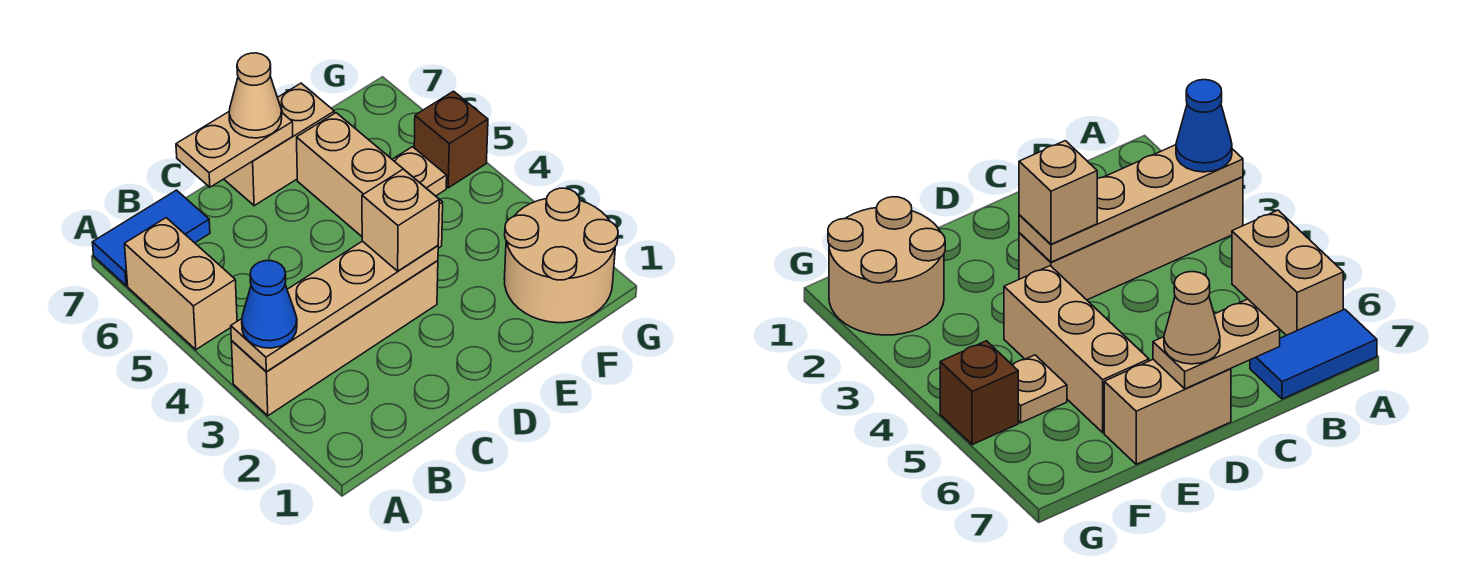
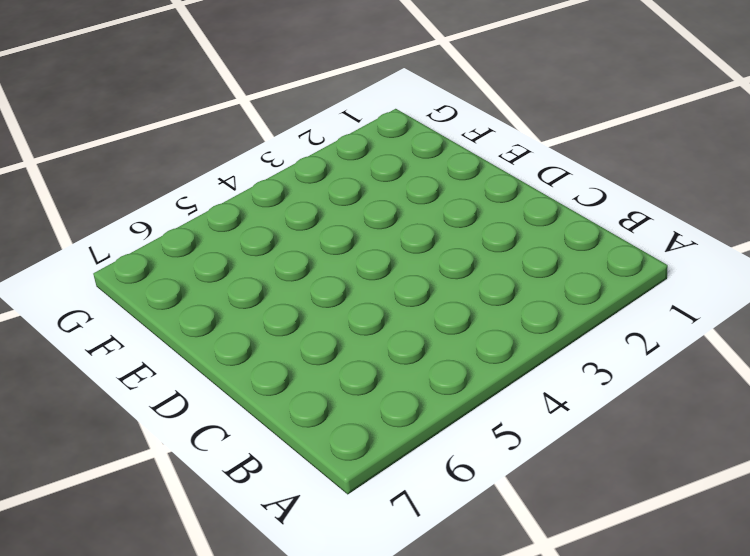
none -> tan brick A3:D3 level 1
none -> tan brick A5:A6 level 1
none -> blue tile A7:B7 level 1

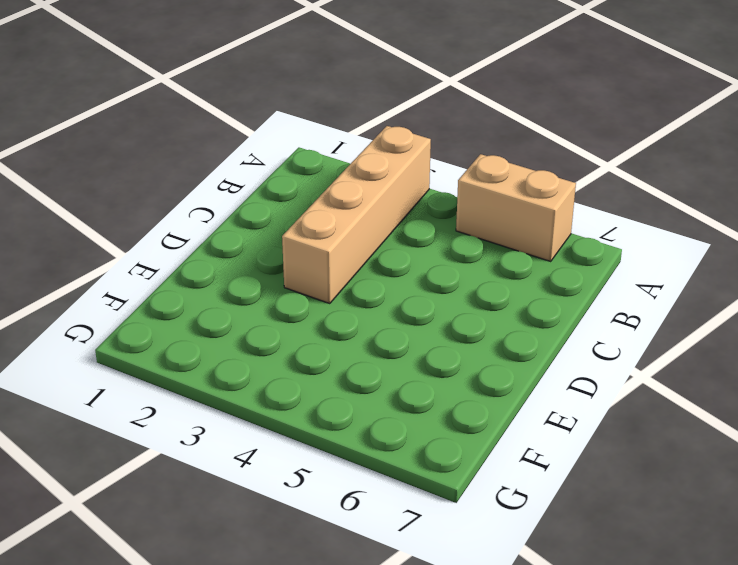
none -> blue tile A7:B7 level 1
none -> tan brick D7:E7 level 1
none -> tan brick E4:E6 level 1

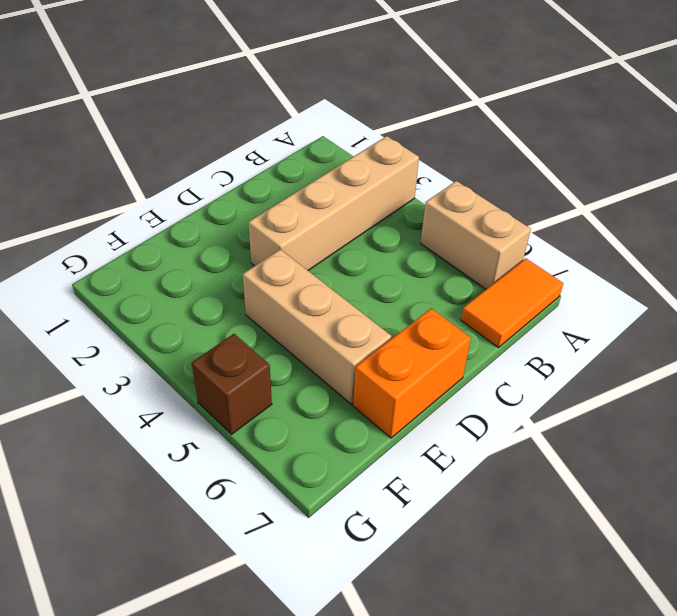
orange tile A7:B7 level 1 -> blue tile A7:B7 level 1
orange brick D7:E7 level 1 -> tan brick D7:E7 level 1
none -> tan round brick F1:G2 level 1
none -> tan plate F5 level 1
none -> tan plate A3:D3 level 2

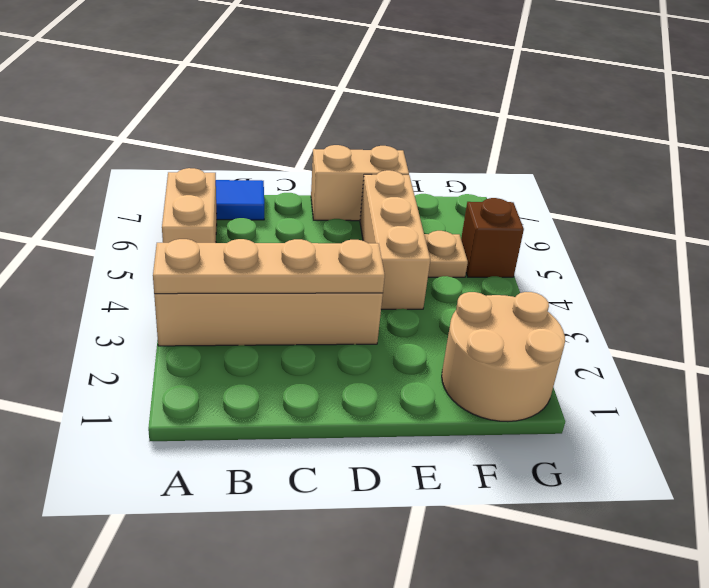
none -> tan plate C7:D7 level 2
none -> blue cone A3 level 3
none -> tan brick D3 level 3

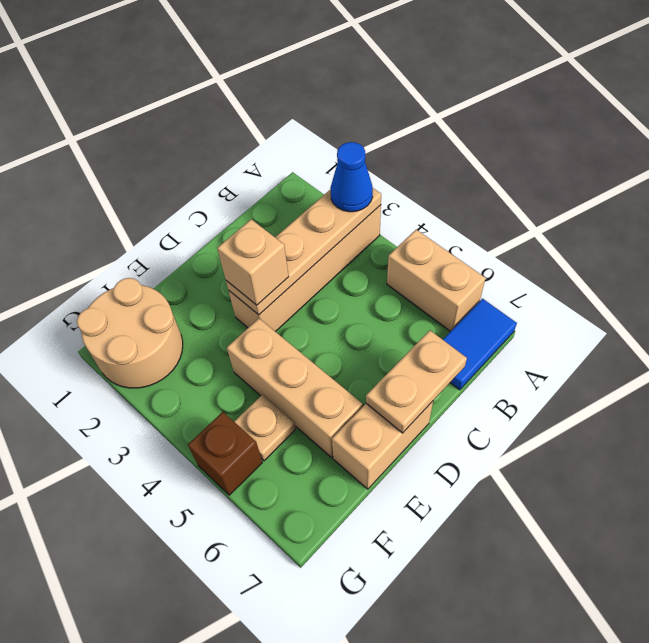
none -> tan cone D7 level 3

